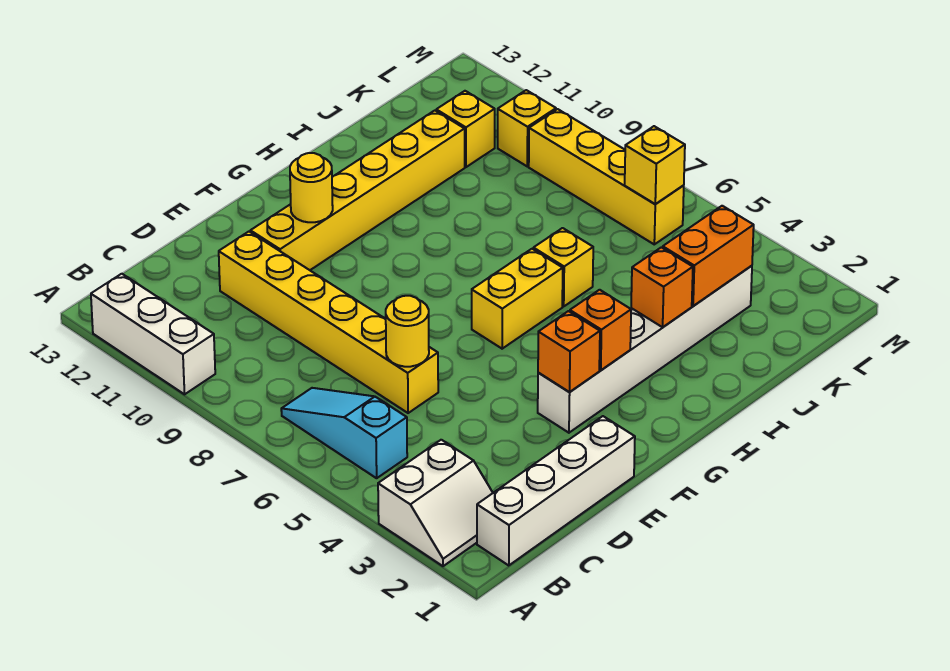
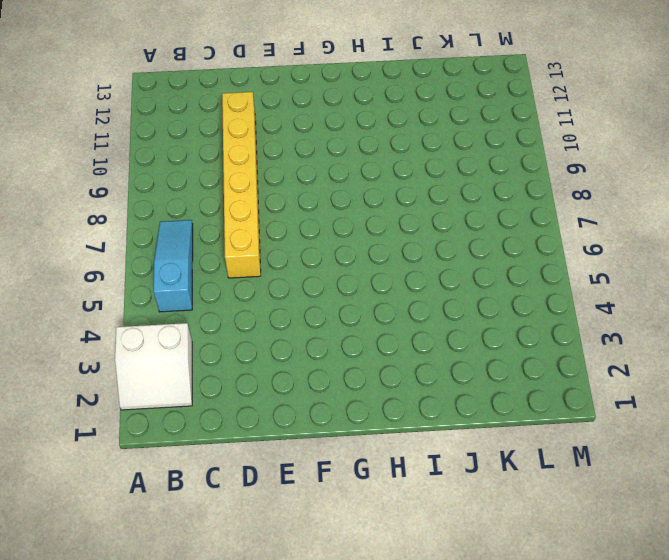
none -> white brick A10:A12 level 1
none -> white brick B1:E1 level 1
none -> yellow brick E11:J11 level 1

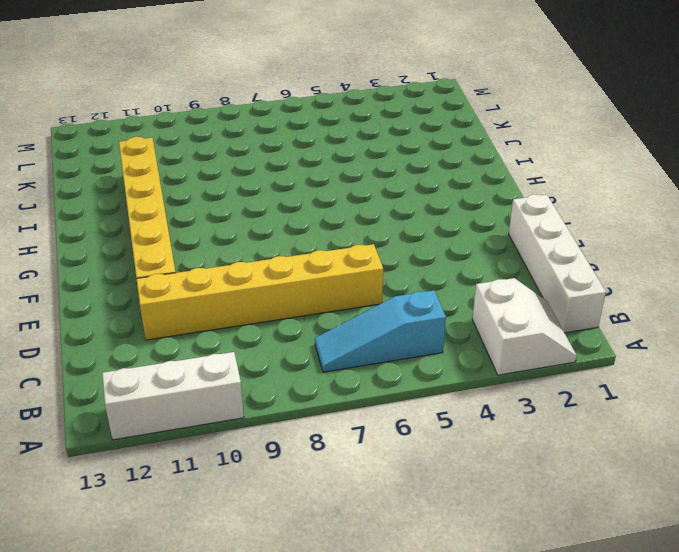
none -> white brick F3:K3 level 1
none -> yellow brick G6:H6 level 1
none -> yellow brick I6 level 1

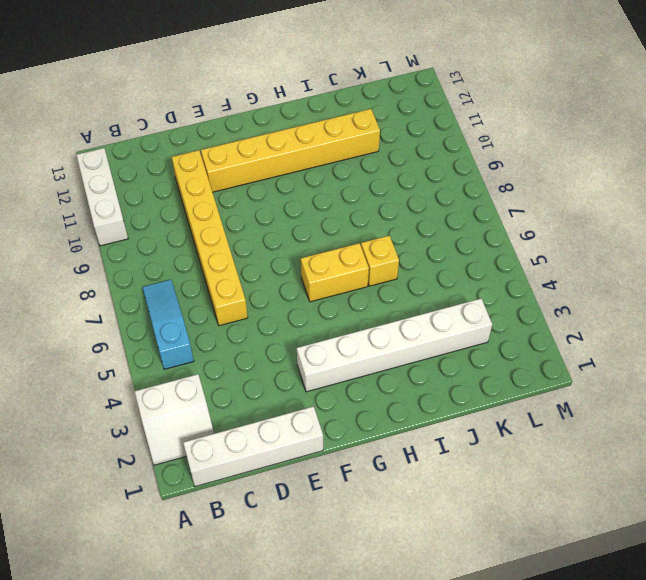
none -> yellow brick K11 level 1
none -> yellow brick L6:L9 level 1
none -> yellow brick L10 level 1

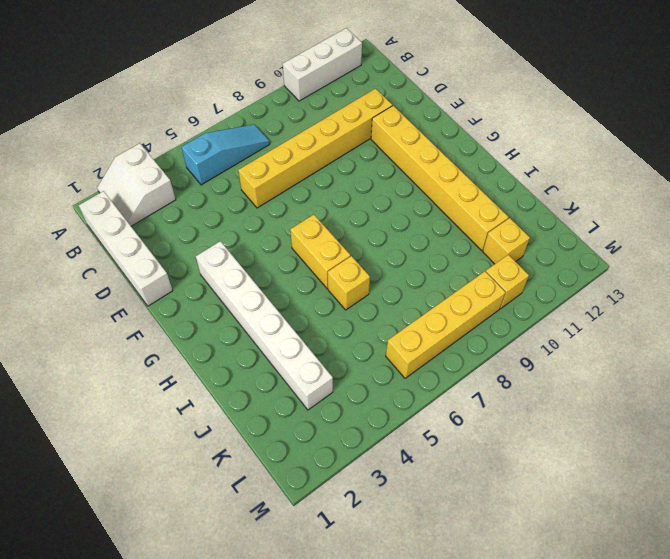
none -> yellow round brick D6 level 2
none -> orange brick F3 level 2
none -> yellow round brick F11 level 2

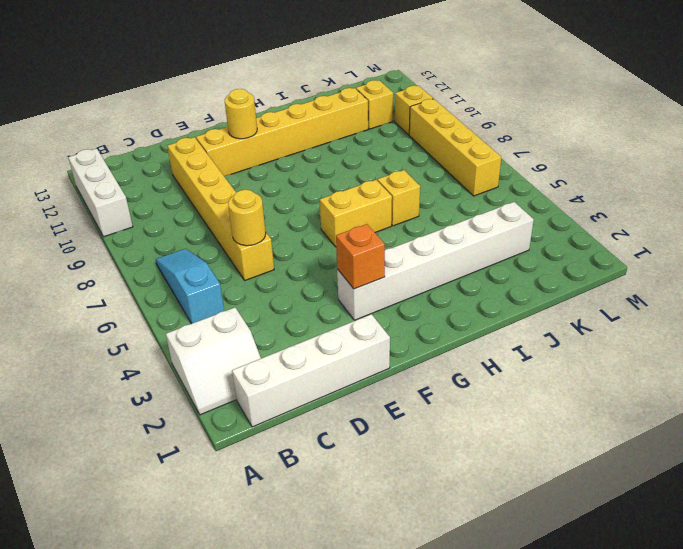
none -> orange brick G3 level 2
none -> orange brick I3 level 2
none -> orange brick J3:K3 level 2

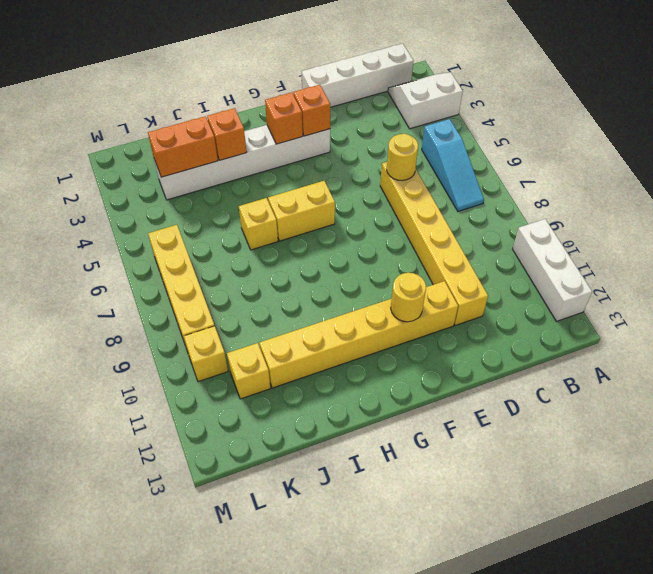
none -> yellow brick L6 level 2

